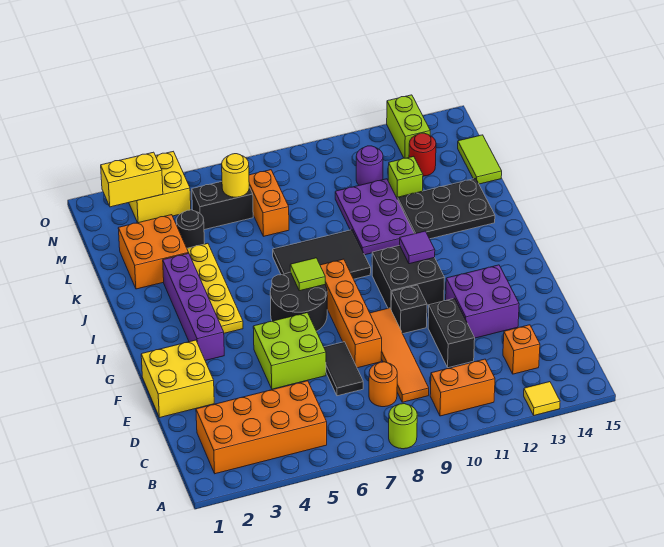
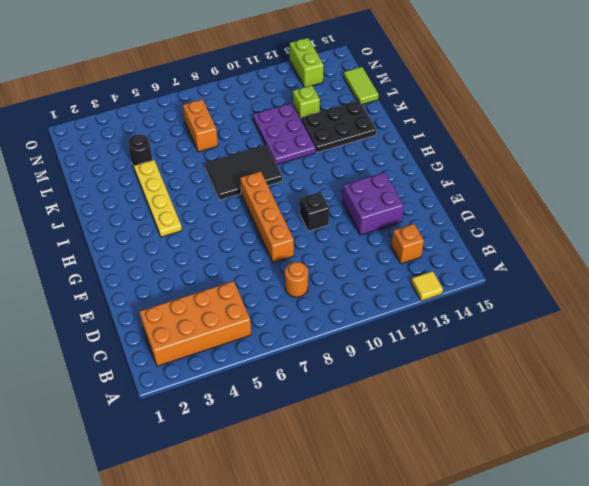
none -> lime round brick A8 level 1
none -> orange brick B10:B11 level 1
none -> orange tile C9:F9 level 1
none -> black tile D7:E7 level 1

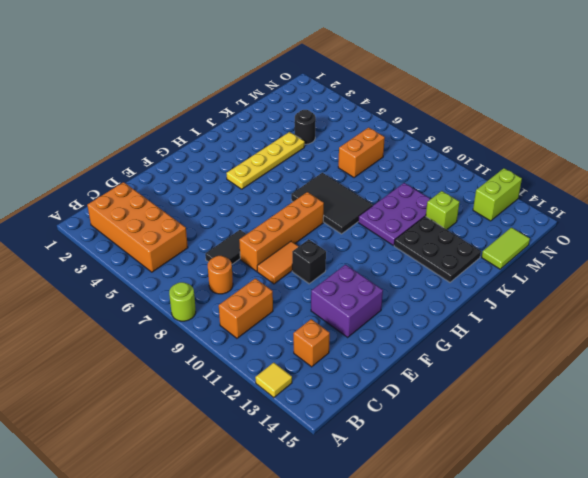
orange brick B10:C10 level 1 -> orange brick B10:B11 level 1
orange tile E9:F9 level 1 -> orange tile C9:F9 level 1
none -> black brick D11:E11 level 1
none -> yellow brick E1:F2 level 1
none -> lime brick E5:F6 level 1
none -> purple brick G3:J3 level 1

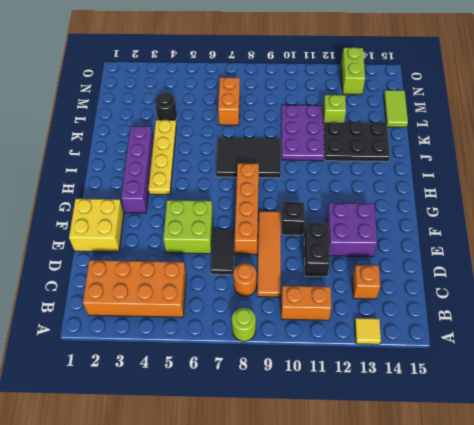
none -> black round brick G6:H7 level 1
none -> black brick G10:H11 level 1
none -> orange brick K2:L3 level 1
none -> black brick M5:M6 level 1

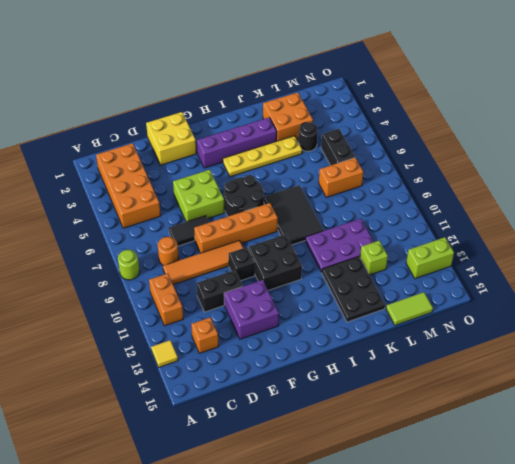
none -> purple round brick M11 level 1
none -> red round brick M13 level 1
none -> yellow brick N3:O4 level 1
none -> lime tile H7 level 2

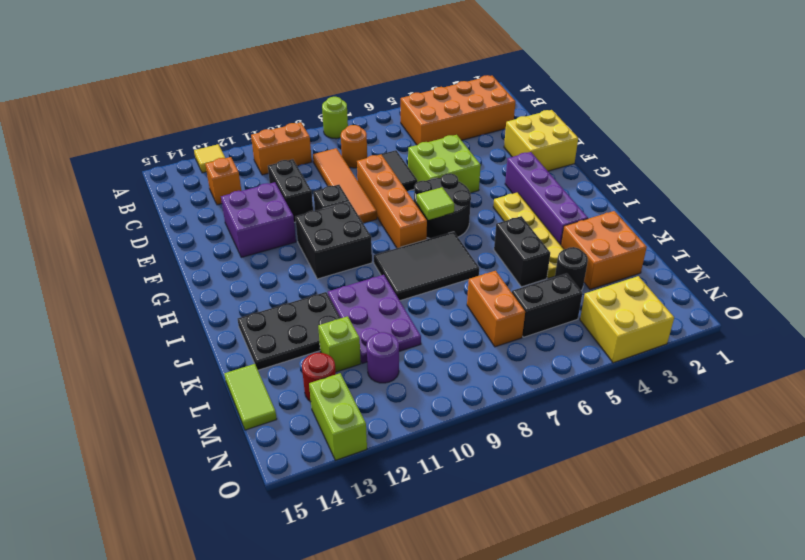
black brick J5:K5 level 1 -> none
none -> purple tile H11 level 2
none -> yellow round brick M6 level 2
none -> yellow brick N2:N3 level 2

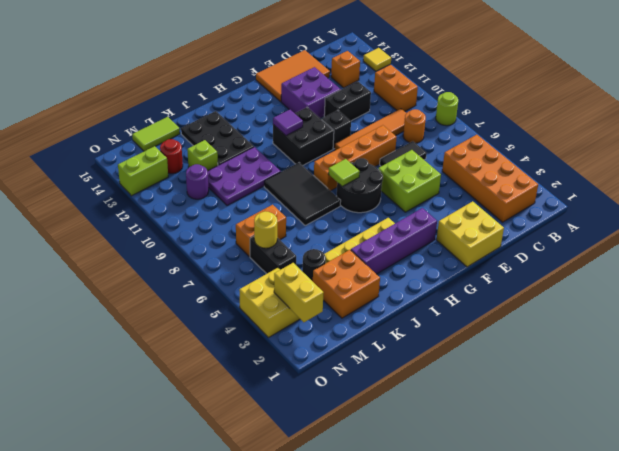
orange tile D14:F15 level 1 -> none

